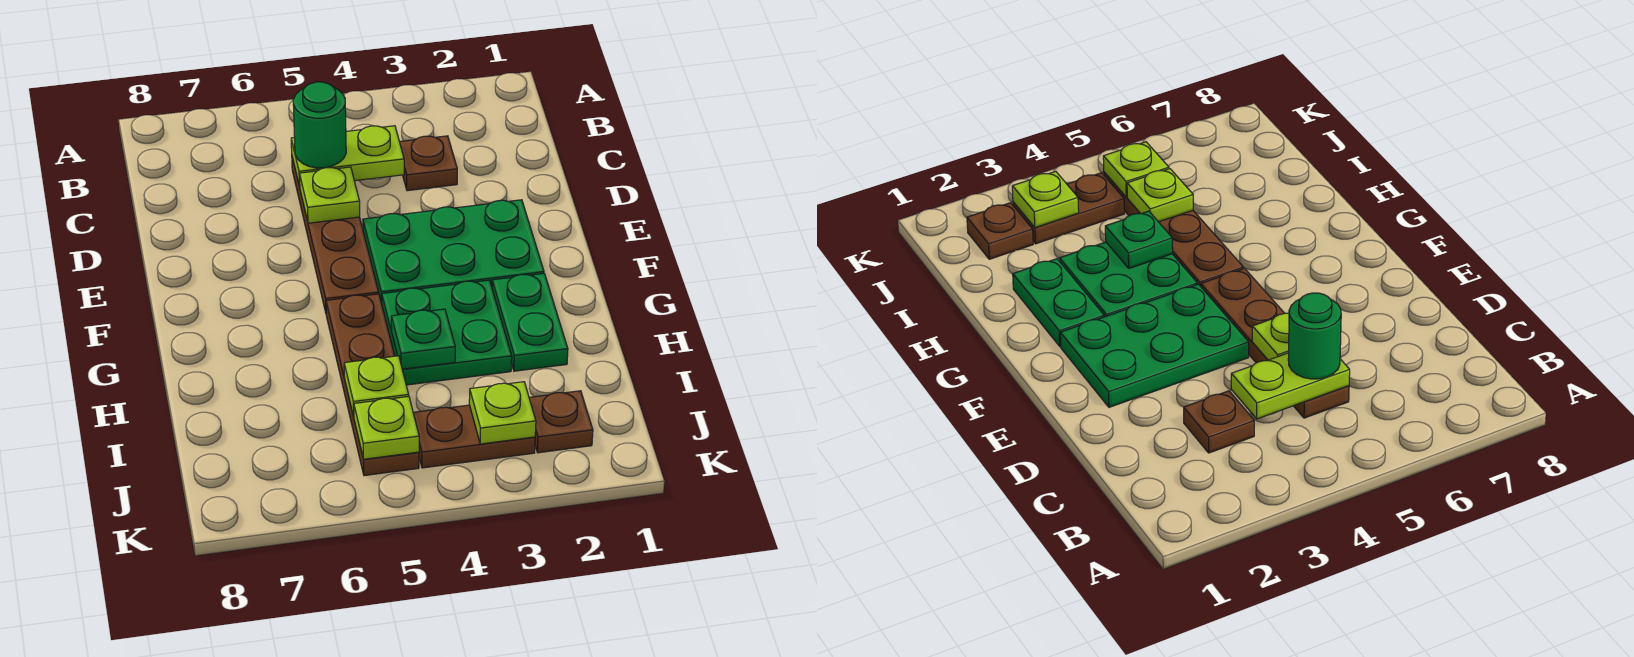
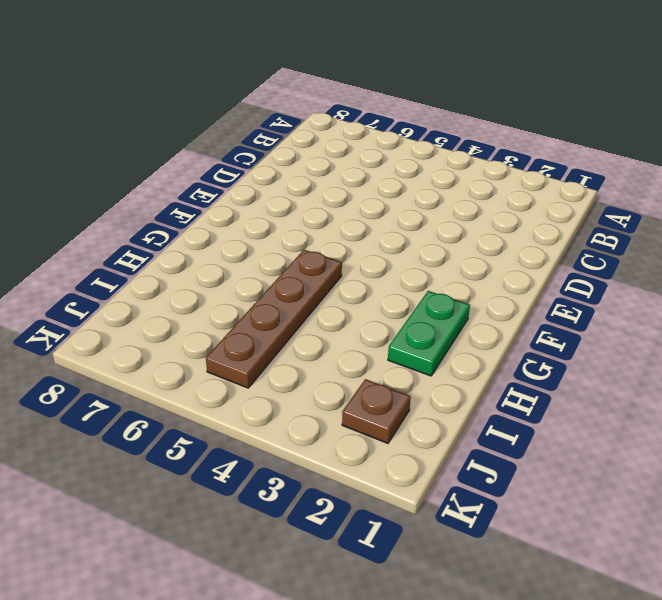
none -> brown plate C3 level 1
none -> brown plate C5:F5 level 1
none -> green plate E2:F4 level 1

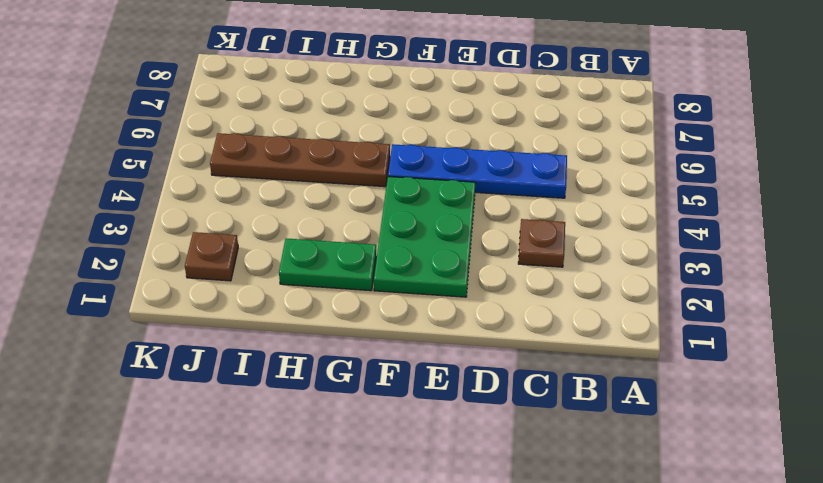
blue plate C5:F5 level 1 -> brown plate C5:F5 level 1
none -> green plate G3:H4 level 1
none -> brown plate J3:J4 level 1
none -> lime plate C4:C5 level 2

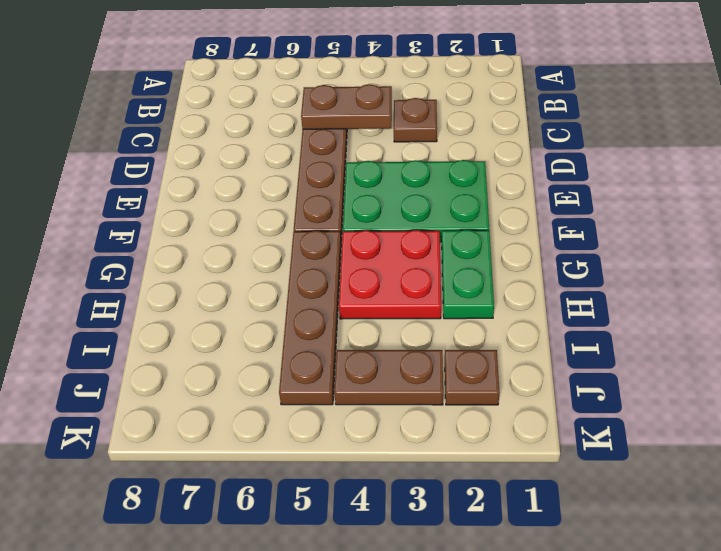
brown plate C4:C5 level 2 -> lime plate C4:C5 level 2
red plate G3:H4 level 1 -> green plate G3:H4 level 1
none -> lime plate D5 level 2
none -> green plate H4 level 2
none -> lime plate I5 level 2

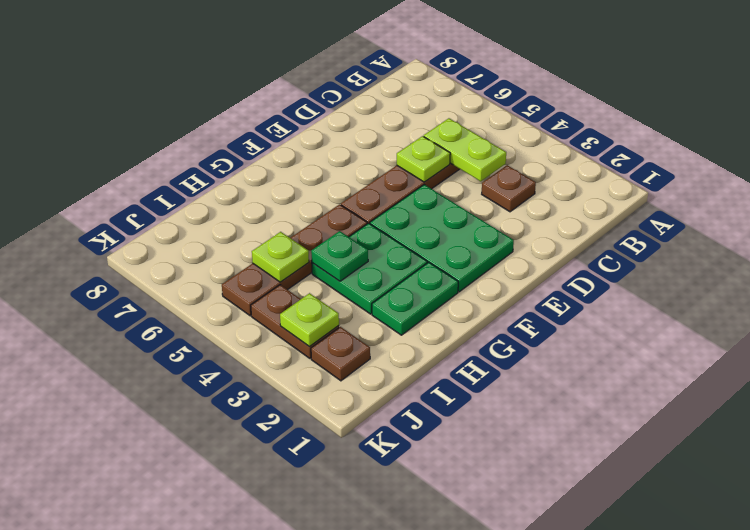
none -> lime plate J5 level 2
none -> green round brick C5 level 3

